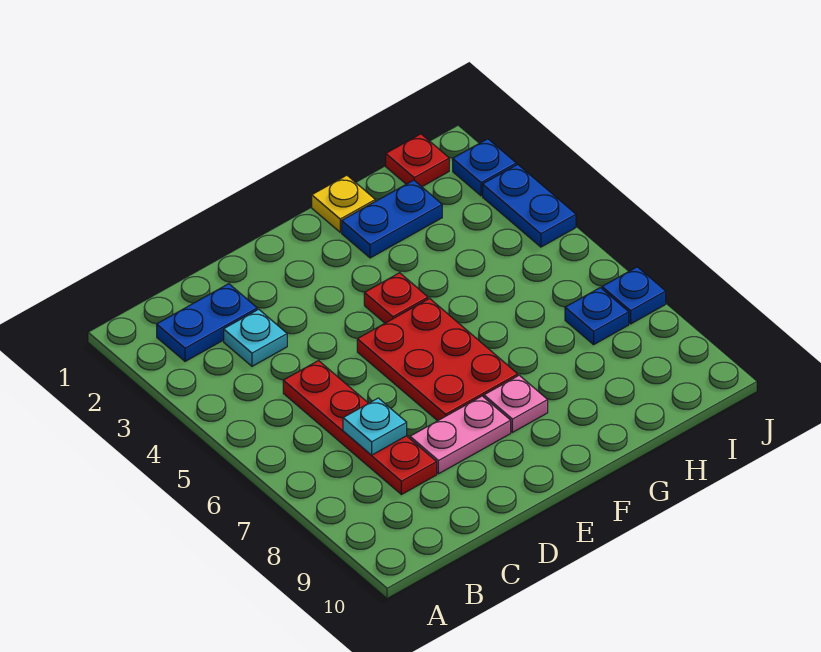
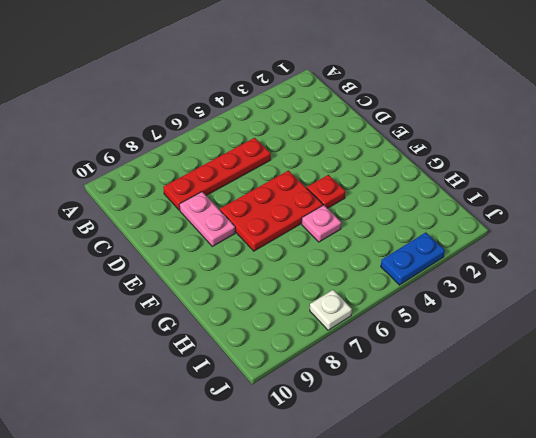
pink plate G5 level 1 -> pink plate F8 level 1
white plate J7 level 1 -> blue plate J7 level 1
none -> blue plate B2:C2 level 1
none -> cyan plate C3 level 1
none -> yellow plate G1 level 1

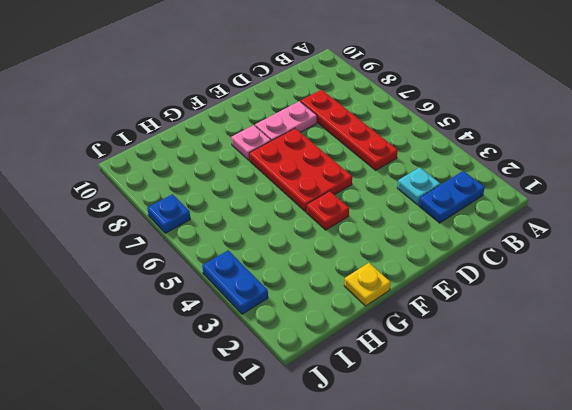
none -> blue plate G2:H2 level 1
none -> red plate I1 level 1
none -> blue plate I7 level 1

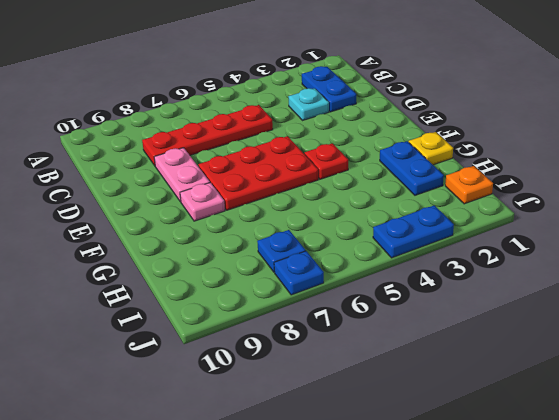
orange plate I1 level 1 -> red plate I1 level 1
none -> blue plate J2 level 1
none -> cyan plate C7 level 2

